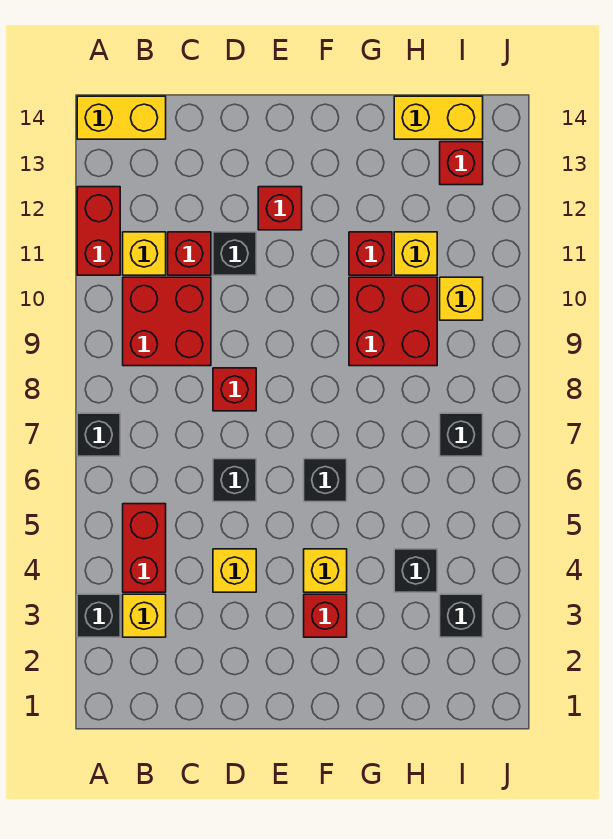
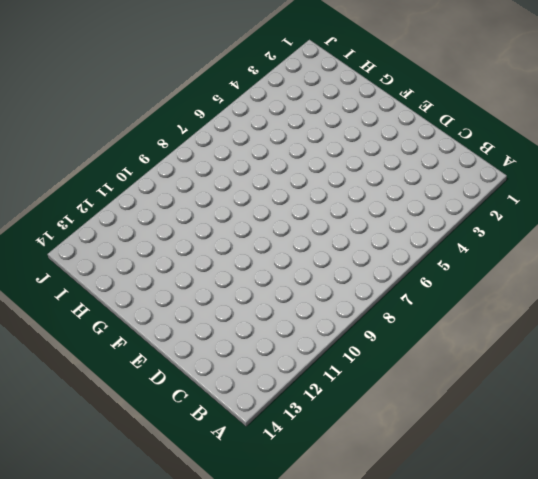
none -> black brick A3 level 1
none -> black brick A7 level 1
none -> red brick A11:A12 level 1

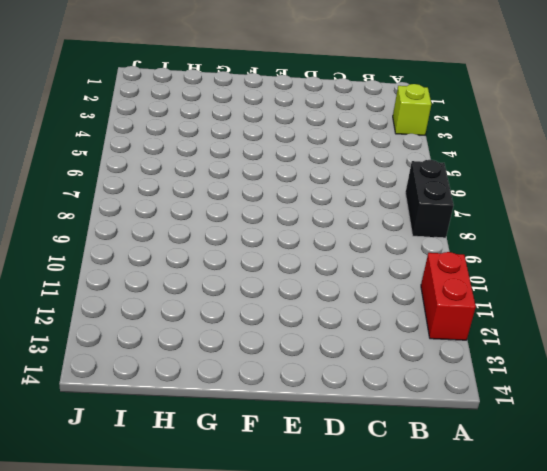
lime brick A3 level 1 -> black brick A3 level 1
black brick A7:A8 level 1 -> black brick A7 level 1
none -> yellow brick A14:B14 level 1
none -> yellow brick B3 level 1
none -> red brick B4:B5 level 1

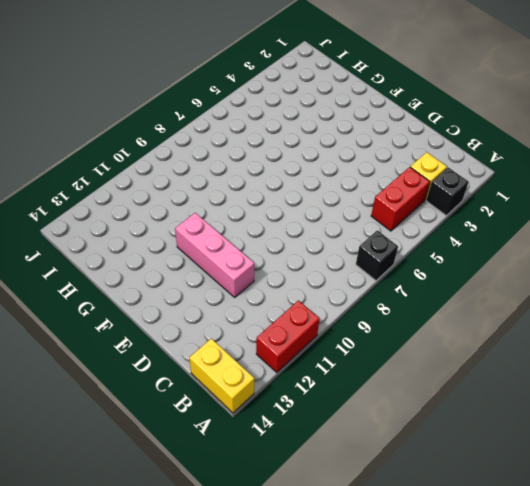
pink brick D11:F11 level 1 -> black brick D11 level 1
none -> red brick B9:C10 level 1
none -> yellow brick B11 level 1
none -> red brick C11 level 1

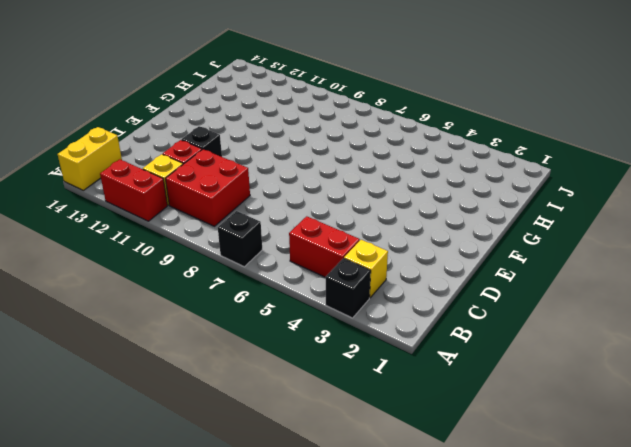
none -> yellow brick D4 level 1
none -> black brick D6 level 1
none -> red brick D8 level 1

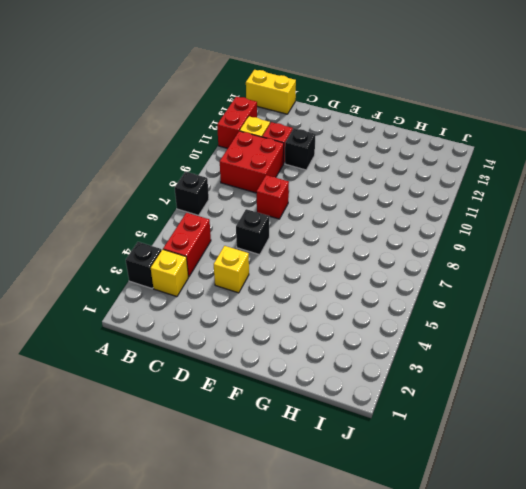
none -> red brick E12 level 1
none -> red brick F3 level 1
none -> yellow brick F4 level 1

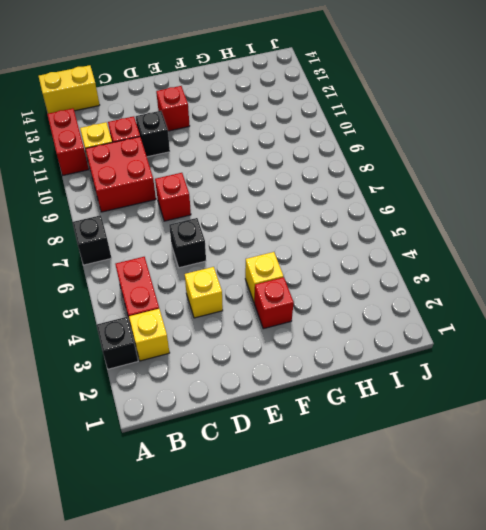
none -> black brick F6 level 1
none -> red brick G9:H10 level 1
none -> red brick G11 level 1

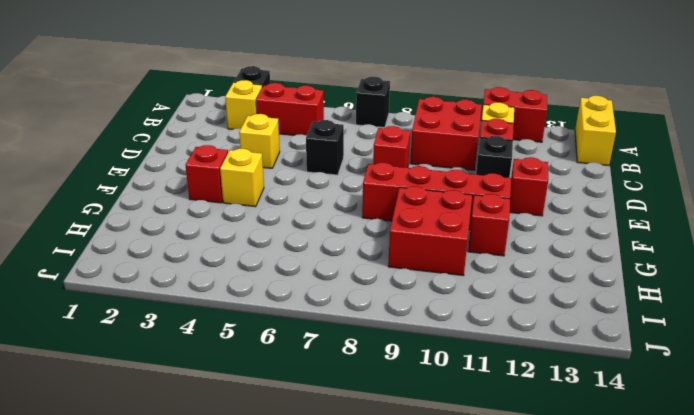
red brick F8:F11 level 1 -> none
none -> black brick F6 level 1
none -> black brick H4 level 1
none -> yellow brick H11 level 1

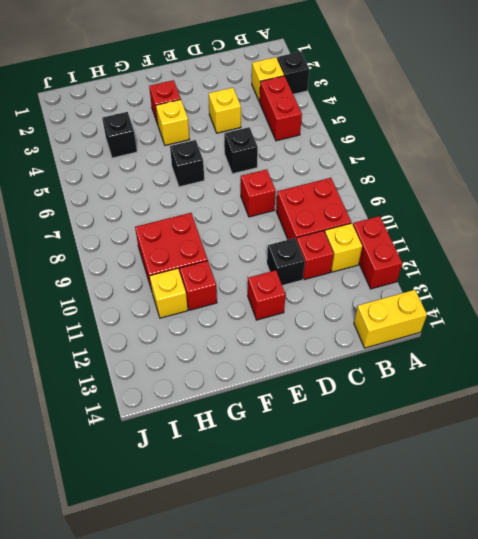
none -> black brick A7 level 1
none -> yellow brick H14:I14 level 1
none -> black brick I3 level 1

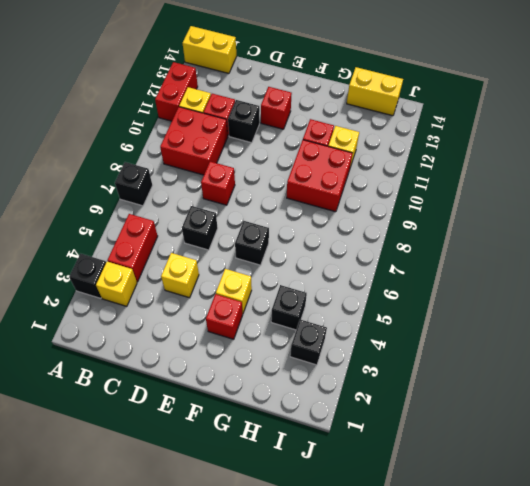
none -> black brick I7 level 1
none -> yellow brick I10 level 1
none -> red brick I13 level 1

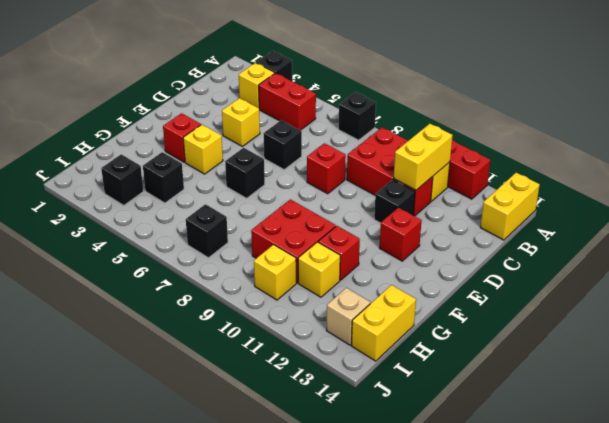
yellow brick B11:C11 level 2 -> none
tan brick I13 level 1 -> red brick I13 level 1

